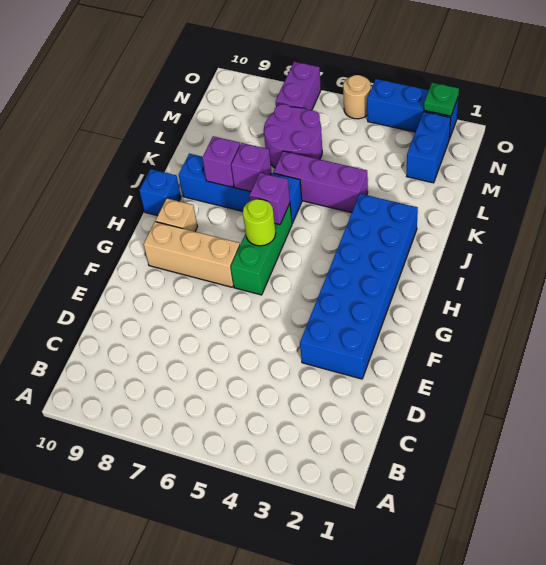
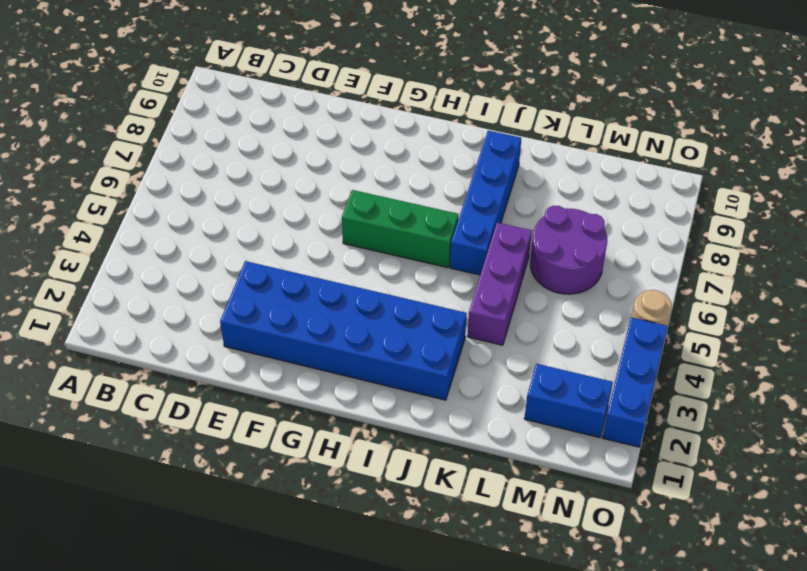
none -> tan brick G7:G9 level 1
none -> tan brick H9 level 1
none -> blue brick I10 level 1

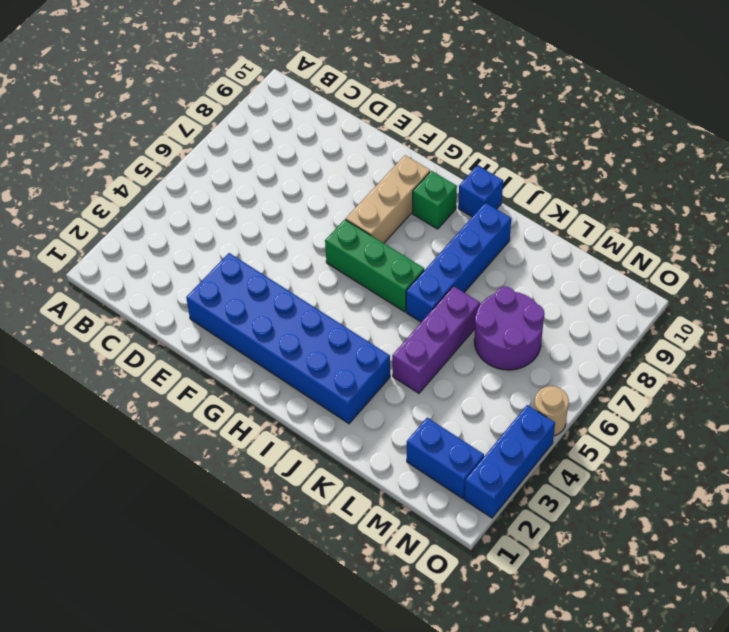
green brick H9 level 1 -> tan brick H9 level 1
none -> purple brick N7:O7 level 1
none -> lime round brick H6 level 2
none -> purple brick I6 level 2

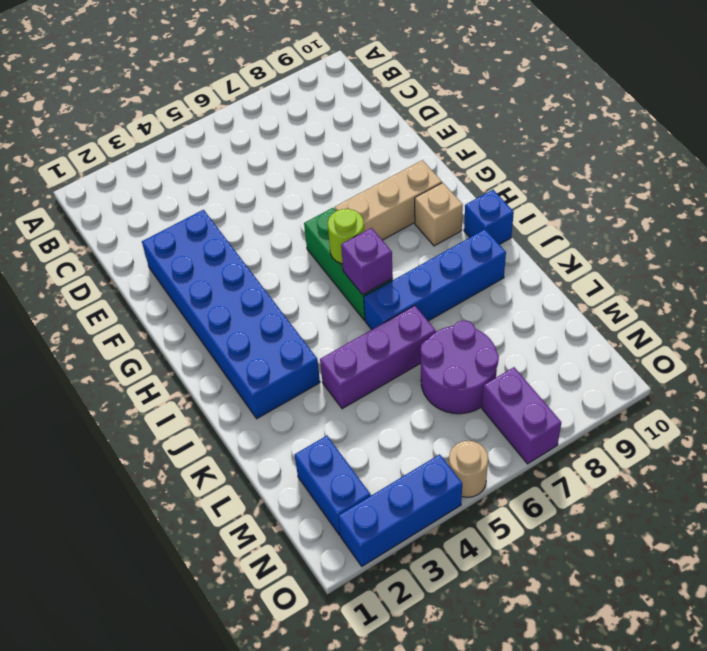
none -> purple brick J7 level 2
none -> purple brick J8 level 2
none -> green plate O2 level 2

